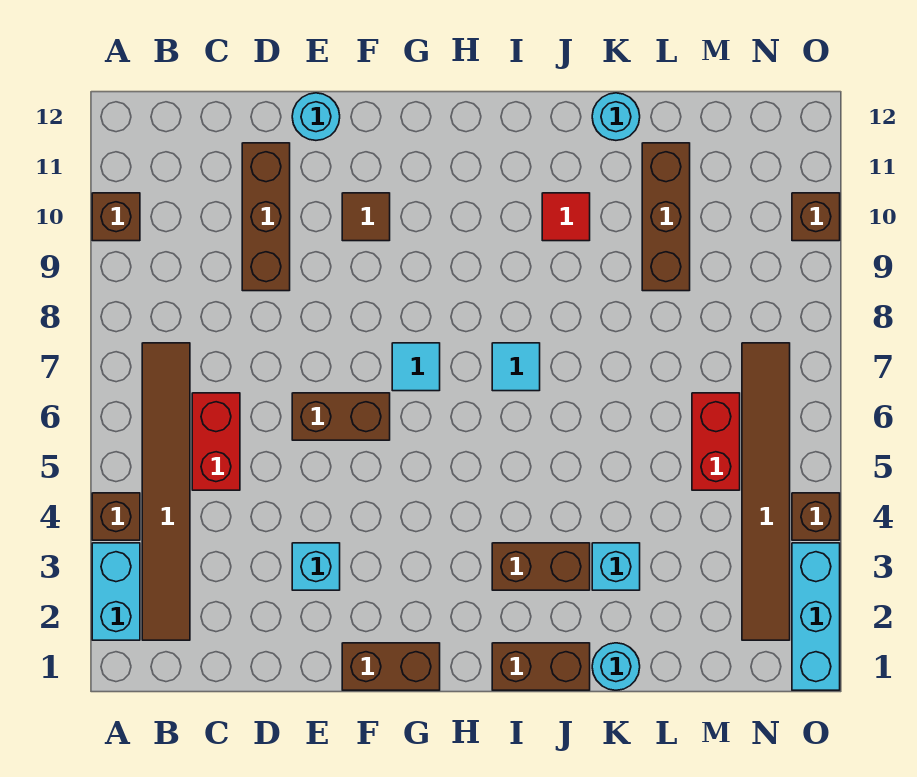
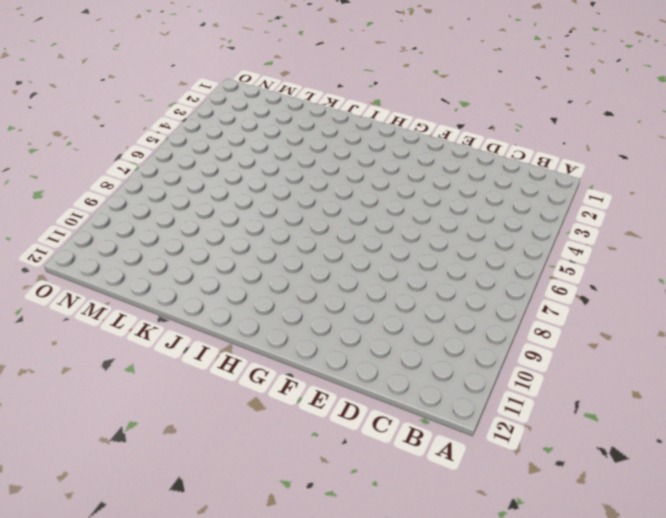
none -> cyan brick A2:A3 level 1
none -> brown brick A4 level 1
none -> brown brick A10 level 1

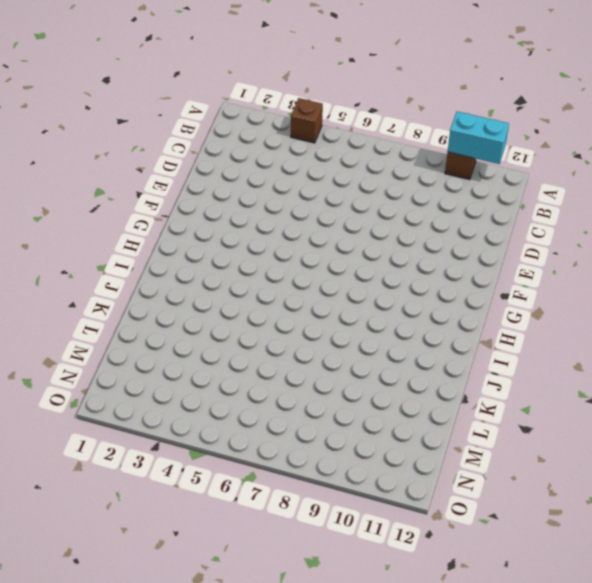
cyan brick A10:A11 level 2 -> cyan brick A2:A3 level 1
none -> brown tile B2:B7 level 1
none -> red brick C5:C6 level 1
none -> brown brick D9:D11 level 1

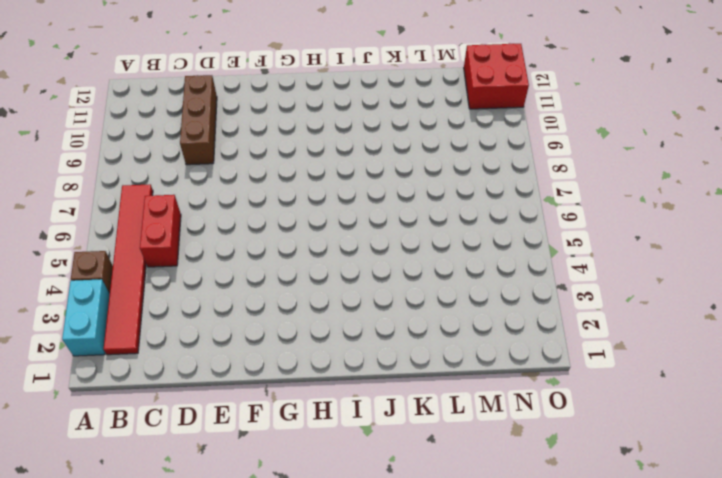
red tile B2:B7 level 1 -> brown tile B2:B7 level 1
red brick N11:O12 level 1 -> none
none -> brown brick A10 level 1
none -> cyan brick E3 level 1
none -> brown brick E6:F6 level 1

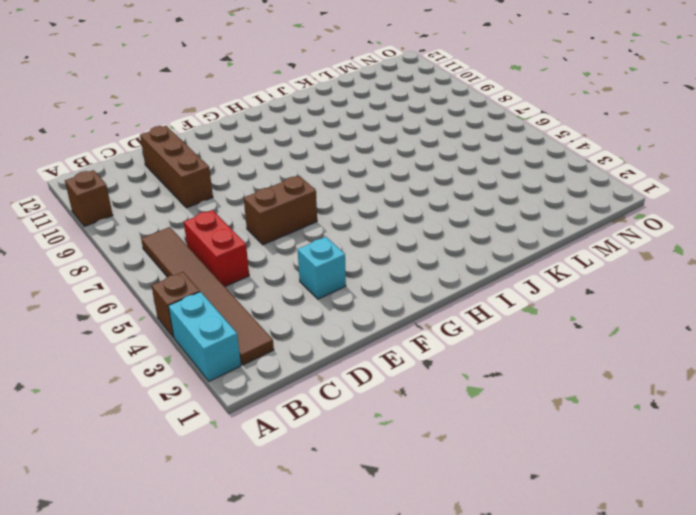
none -> cyan round brick E12 level 1
none -> brown brick F1:G1 level 1
none -> brown tile F10 level 1

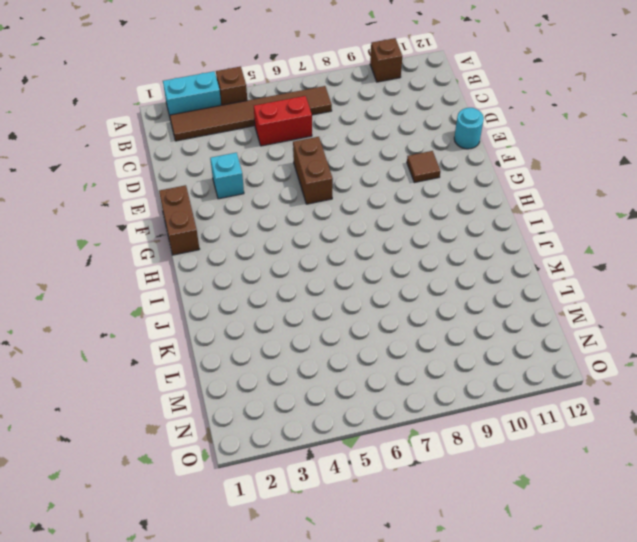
none -> brown brick D9:D11 level 1
none -> cyan tile G7 level 1
none -> brown brick I1:J1 level 1

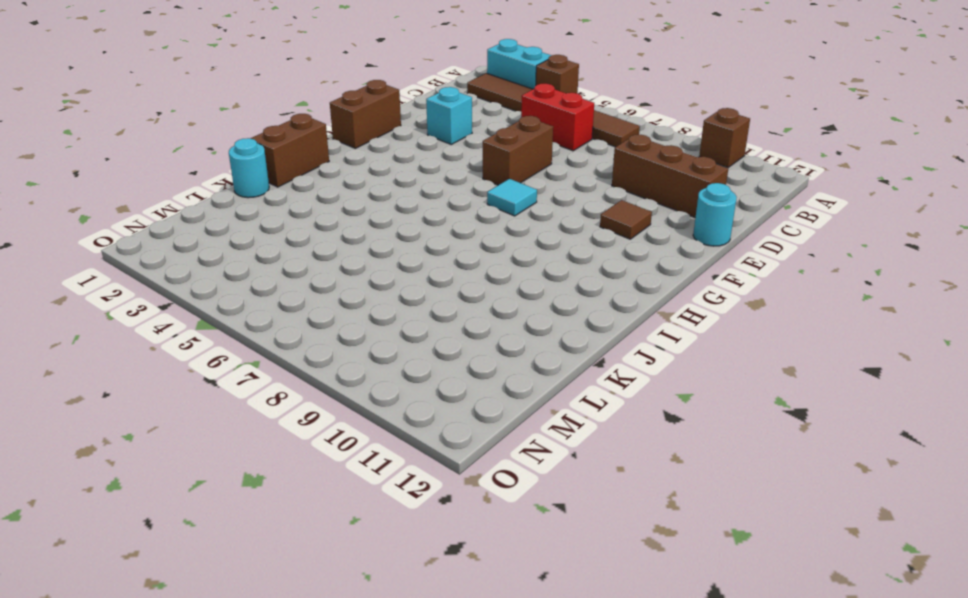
none -> brown brick I3:J3 level 1
none -> cyan tile I7 level 1
none -> red tile J10 level 1

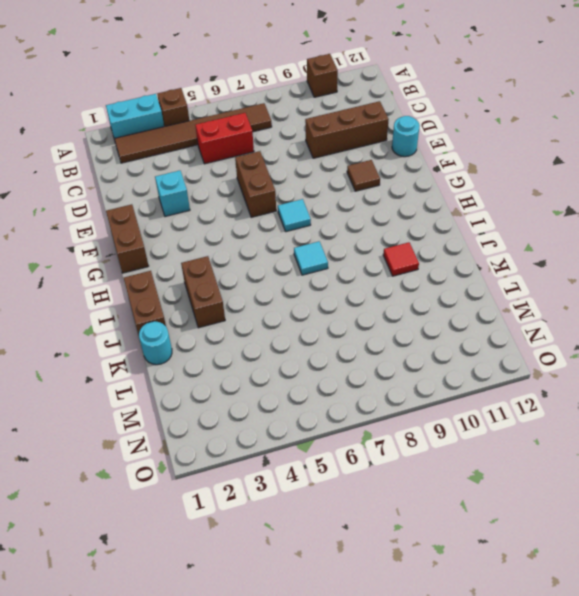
none -> cyan brick K3 level 1
none -> cyan round brick K12 level 1
none -> brown brick L9:L11 level 1

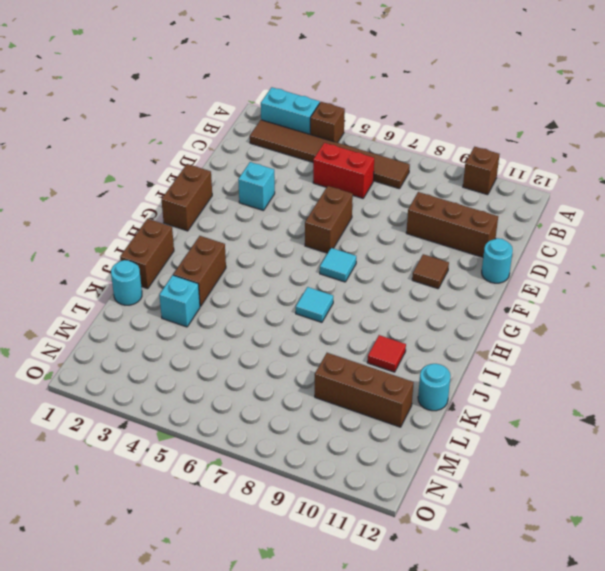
none -> red brick M5:M6 level 1
none -> brown tile N2:N7 level 1
none -> cyan brick O1:O3 level 1

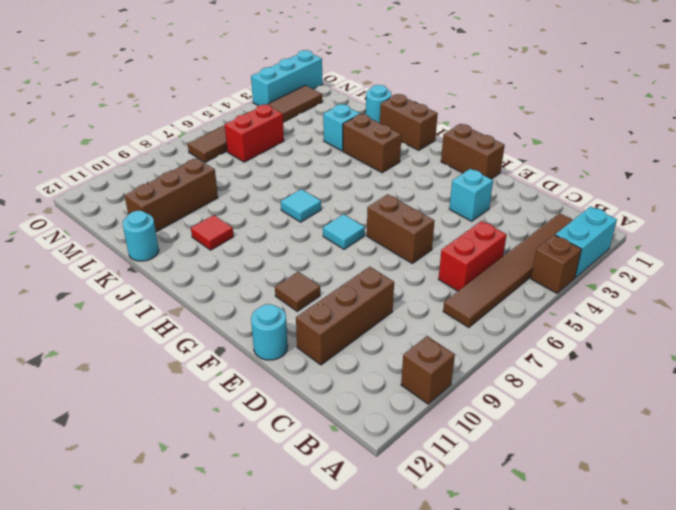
none -> brown brick O4 level 1
none -> brown brick O10 level 1

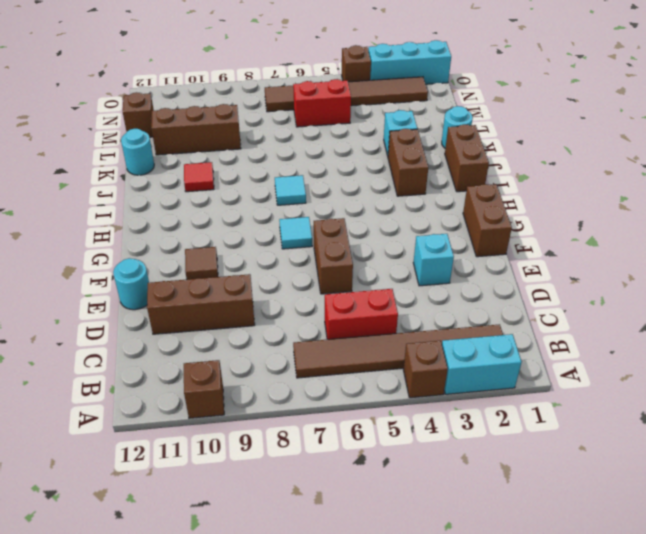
brown brick M12 level 1 -> brown brick O10 level 1

